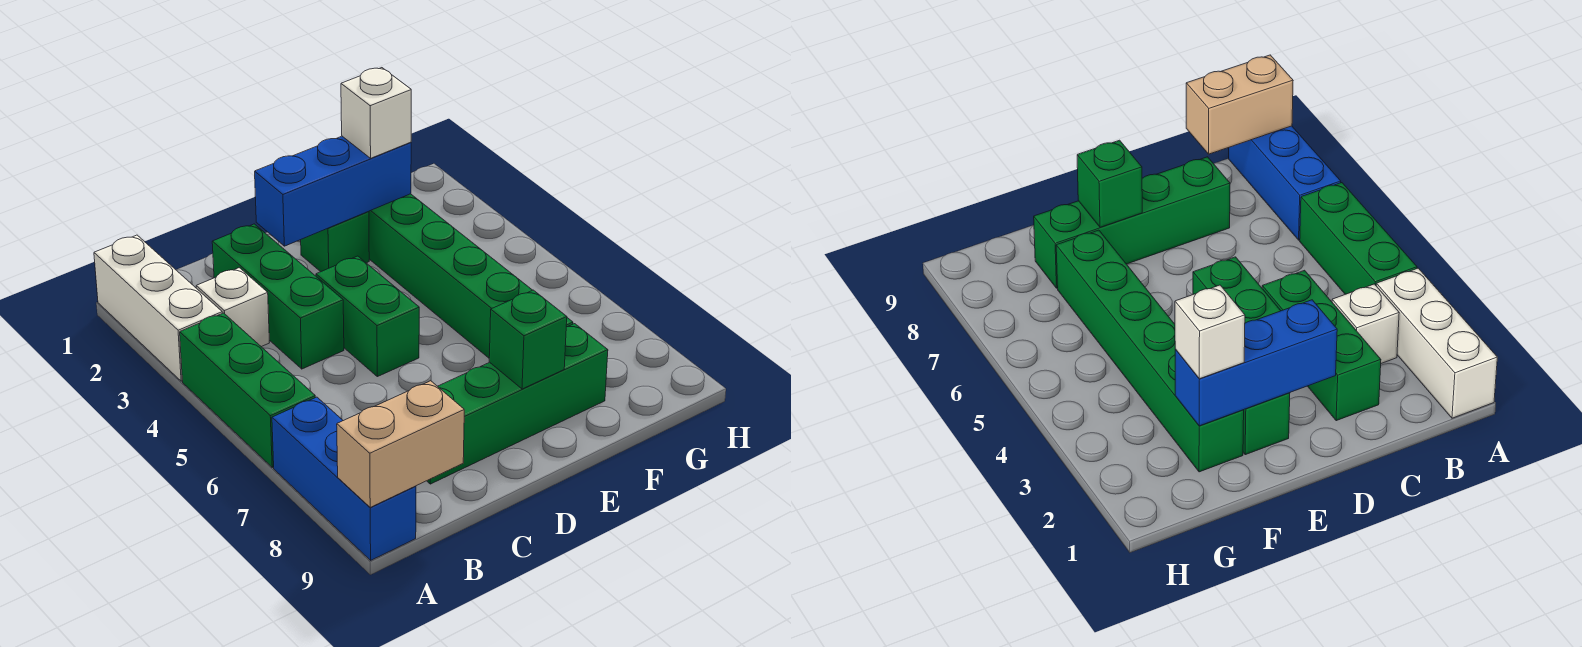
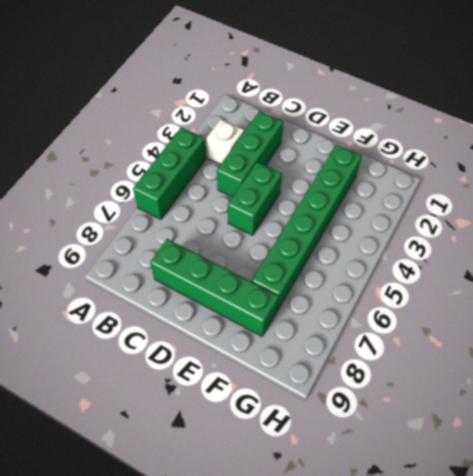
none -> white brick A1:A3 level 1
none -> blue brick A7:A9 level 1
none -> green brick E2 level 1

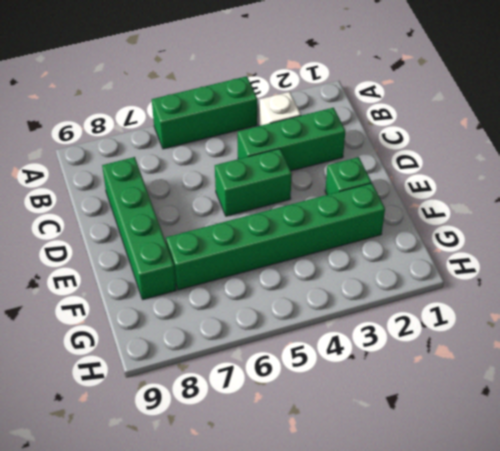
none -> white brick A1:A3 level 1
none -> blue brick A7:A9 level 1
none -> tan brick A9:B9 level 2

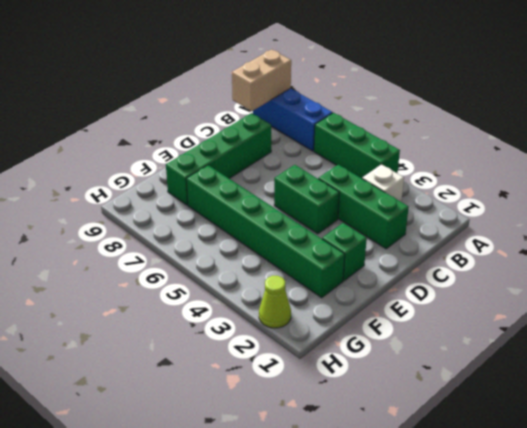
lime cone H2 level 1 -> none
none -> white brick A1:A3 level 1
none -> blue brick D2:F2 level 2
none -> green brick E8 level 2

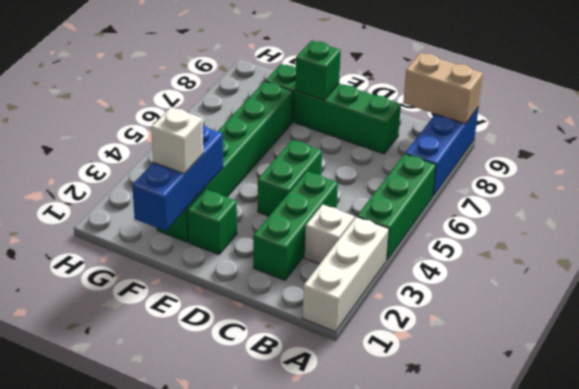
blue brick F1:F3 level 2 -> blue brick D2:F2 level 2

